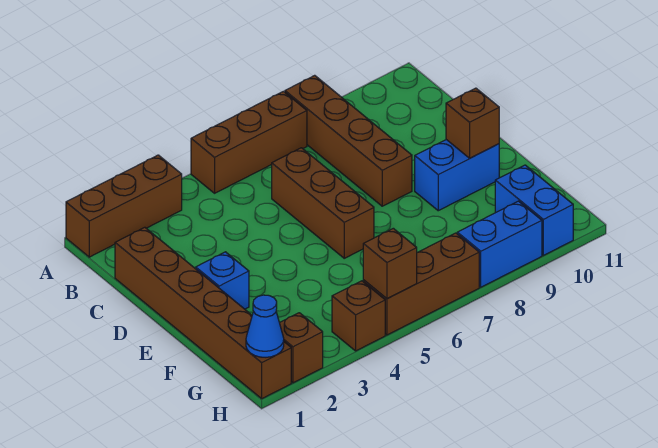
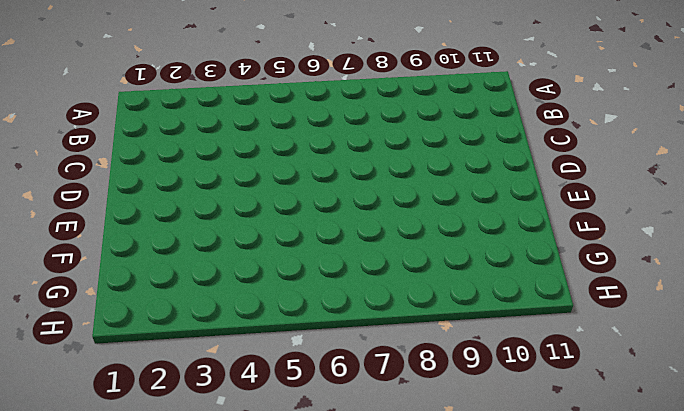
none -> brown brick A1:A3 level 1
none -> brown brick A5:A7 level 1
none -> brown brick A8:D8 level 1

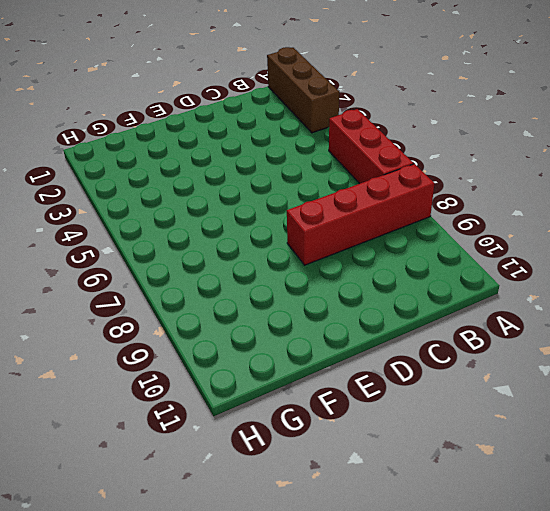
red brick A5:A7 level 1 -> brown brick A5:A7 level 1
red brick A8:D8 level 1 -> brown brick A8:D8 level 1
none -> brown brick C1:H1 level 1
none -> brown brick C6:E6 level 1
none -> blue brick E2 level 1

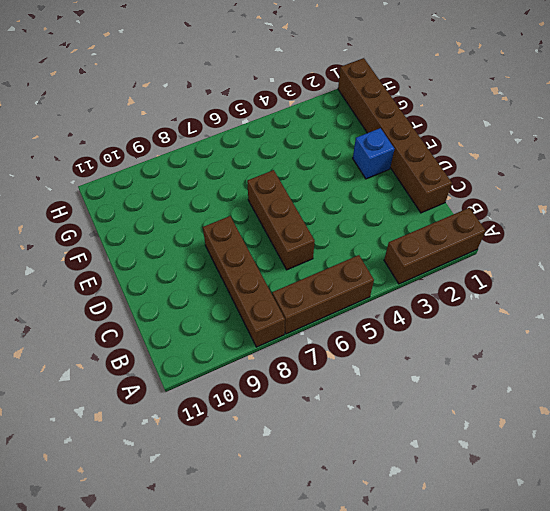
none -> blue brick E9:E10 level 1
none -> blue brick G10:H10 level 1
none -> brown brick H2 level 1

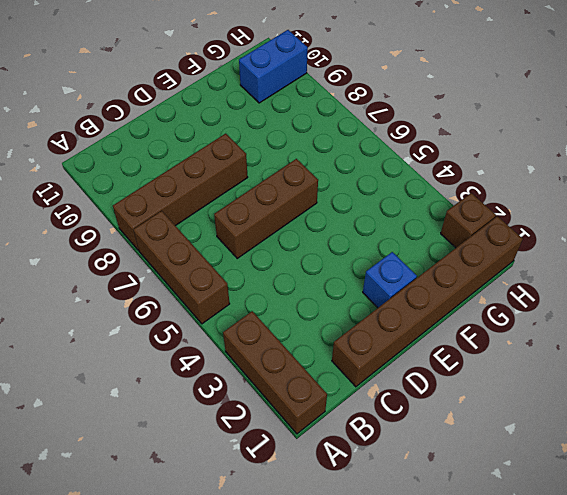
none -> blue brick E9:E10 level 1
none -> brown brick H4 level 1
none -> brown brick H5:H7 level 1

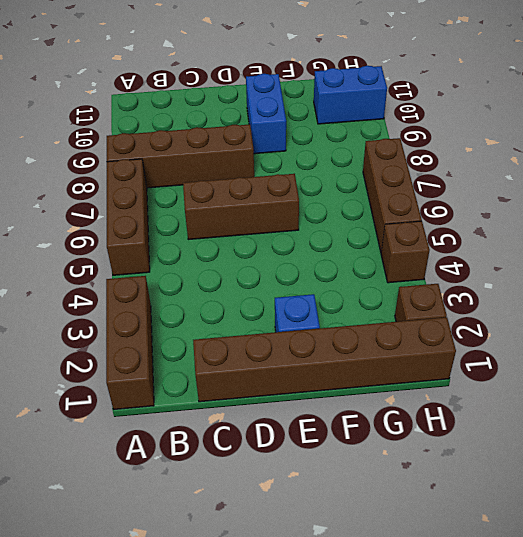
none -> blue brick H8:H9 level 1
none -> brown brick E10 level 2
none -> blue cone H1 level 2

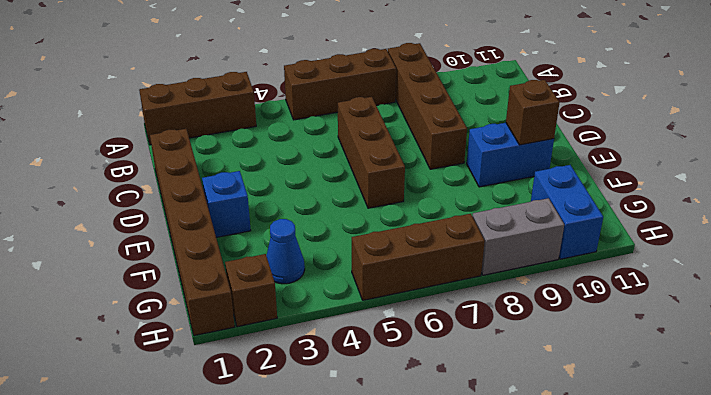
blue cone G3 level 1 -> blue cone H1 level 2
grey brick H8:H9 level 1 -> blue brick H8:H9 level 1
none -> brown brick H4 level 1
none -> brown brick H5 level 2

